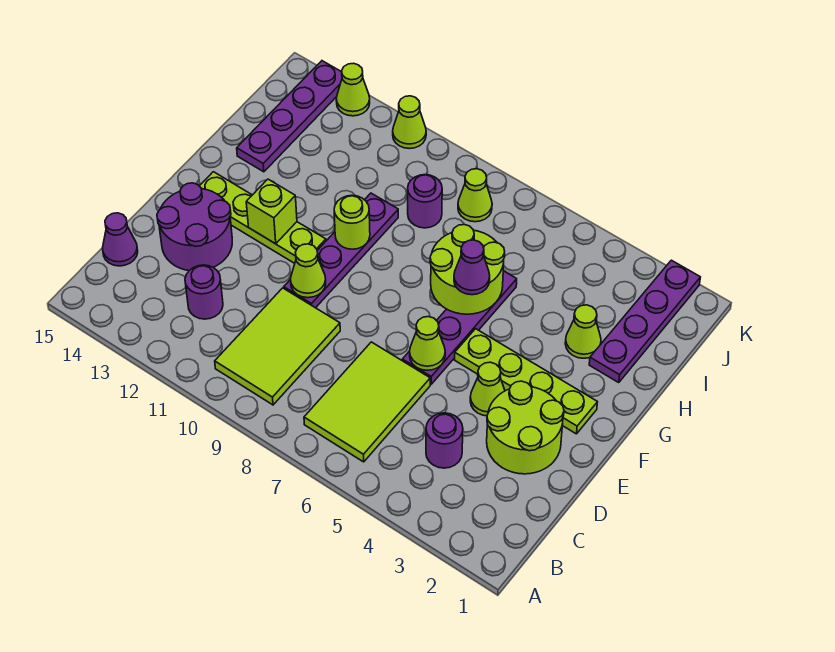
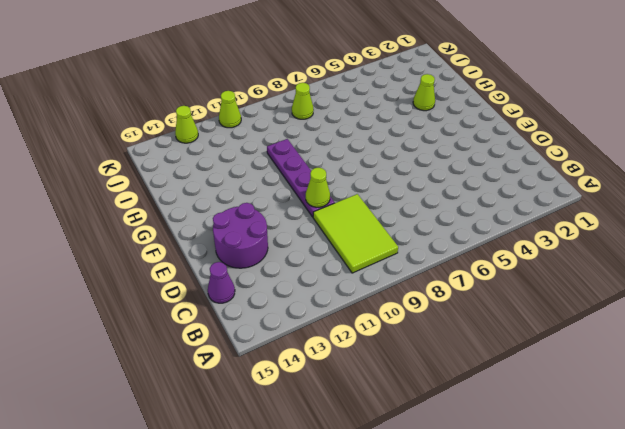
none -> lime tile B6:D7 level 1
none -> purple round brick C4 level 1
none -> purple round brick C12 level 1

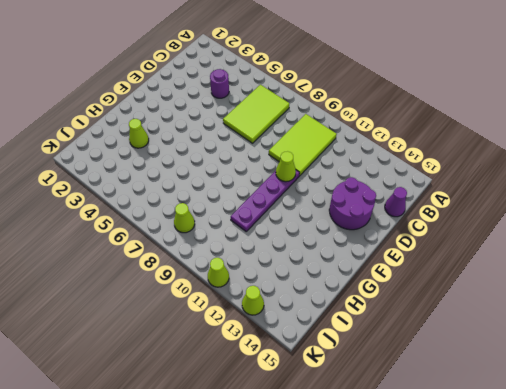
none -> purple round brick C12 level 1
none -> lime round brick D2:E3 level 1
none -> lime cone E4 level 1

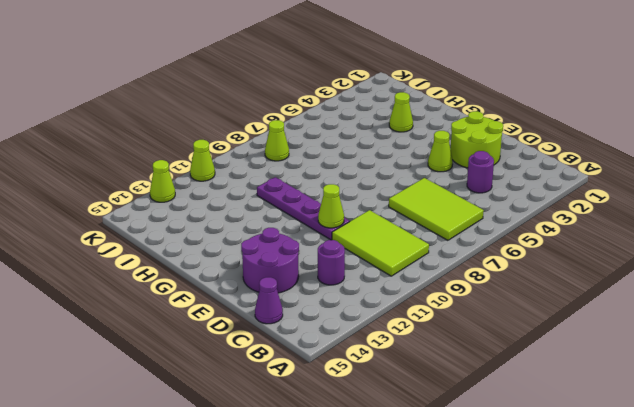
none -> purple plate E6:H6 level 1
none -> lime plate F2:F5 level 1
none -> lime plate F11:F14 level 1

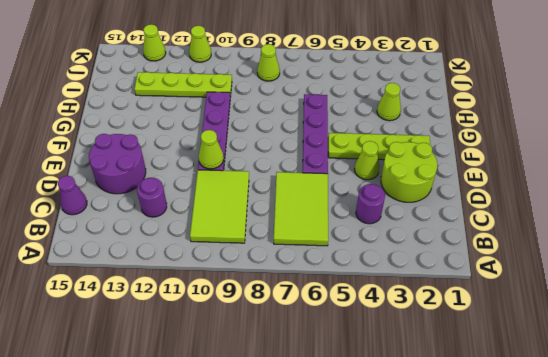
lime plate I10:I13 level 1 -> lime plate F11:F14 level 1
none -> purple plate H2:K2 level 1
none -> purple plate H14:K14 level 1
none -> purple round brick I9 level 1

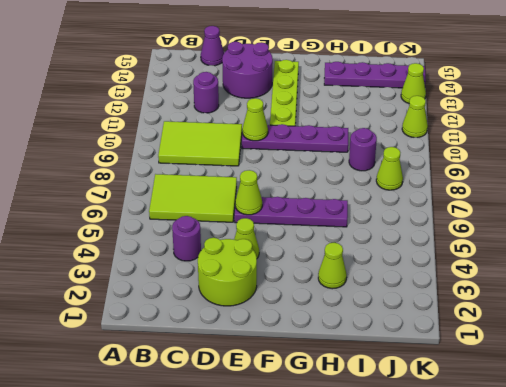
none -> lime plate F2:F5 level 1
none -> purple plate H2:K2 level 1
none -> lime brick F12 level 2

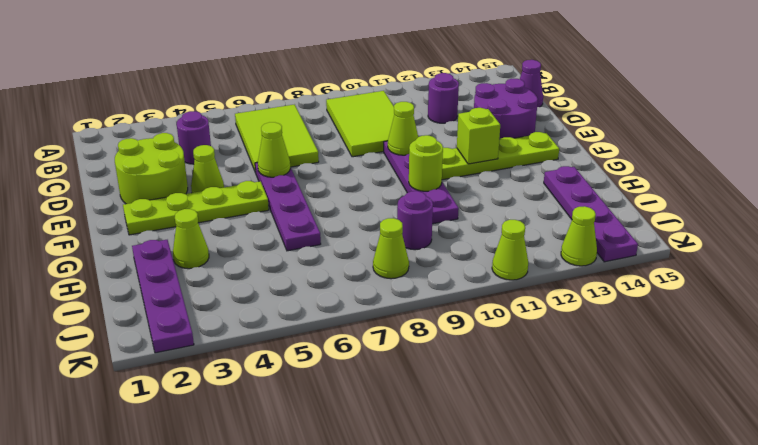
none -> lime round brick G6:H7 level 2
none -> purple cone G6 level 3

